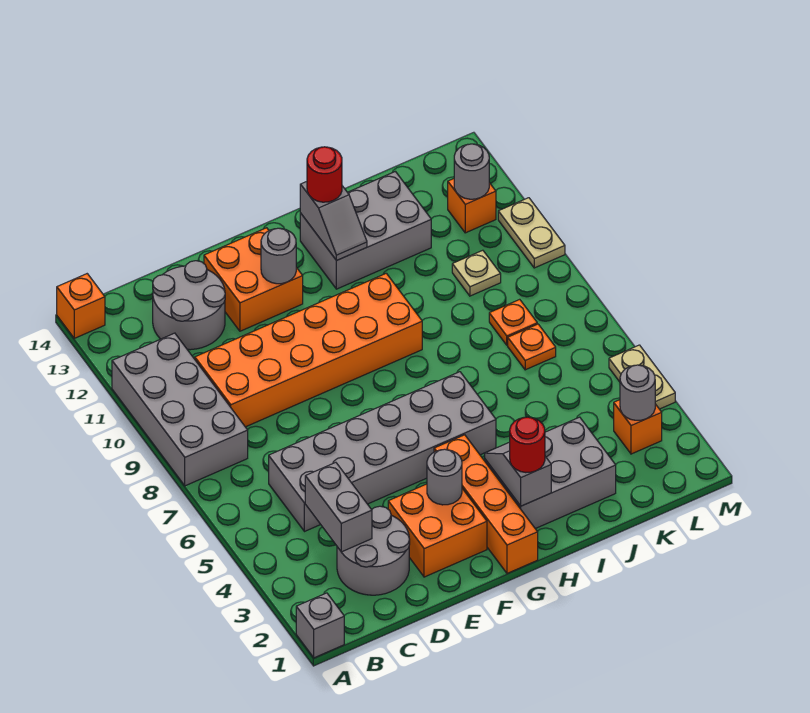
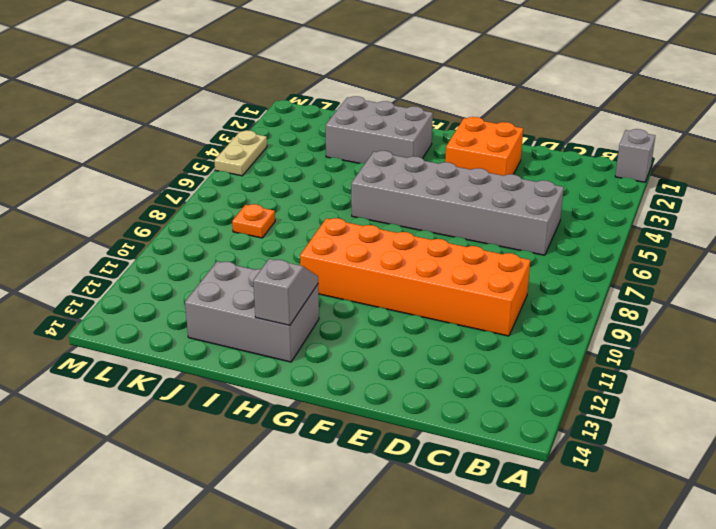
none -> grey brick A8:B11 level 1
none -> orange brick A14 level 1
none -> grey round brick C2:D3 level 1

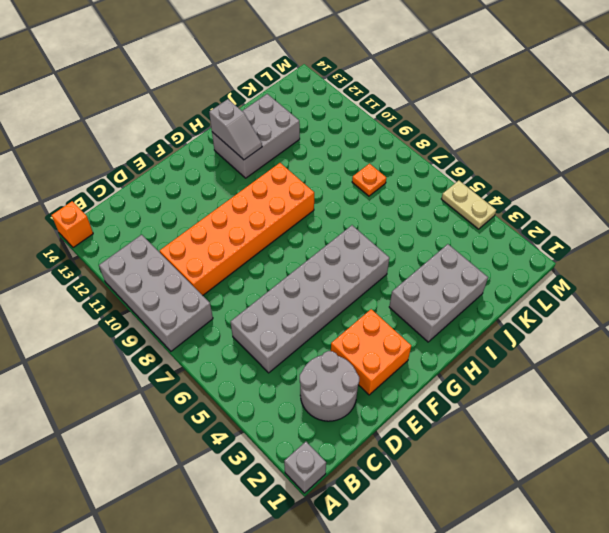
none -> grey round brick C12:D13 level 1
none -> orange brick E12:F13 level 1
none -> orange brick G1:G4 level 1

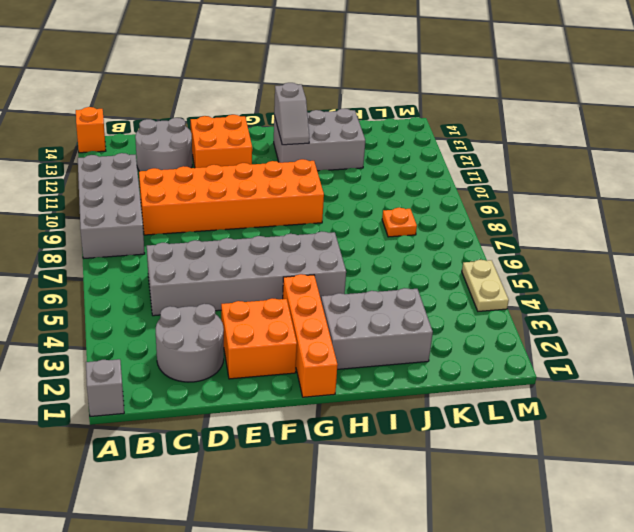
none -> orange plate K7 level 1
none -> tan plate K10 level 1
none -> orange brick L3 level 1

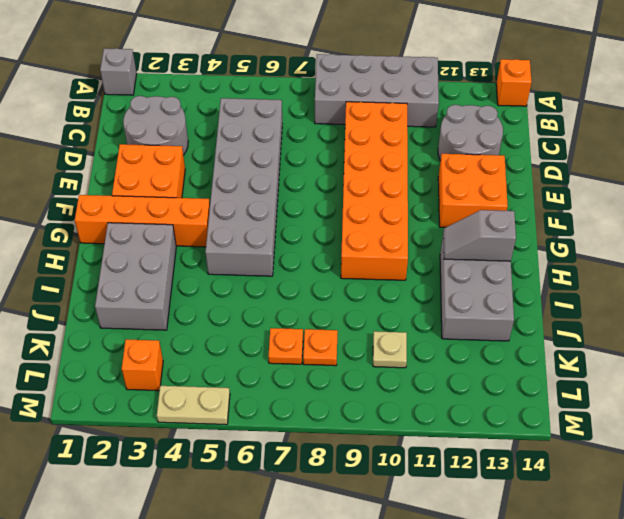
none -> orange brick L12 level 1
none -> tan plate M10:M11 level 1
none -> grey brick C3:C4 level 2

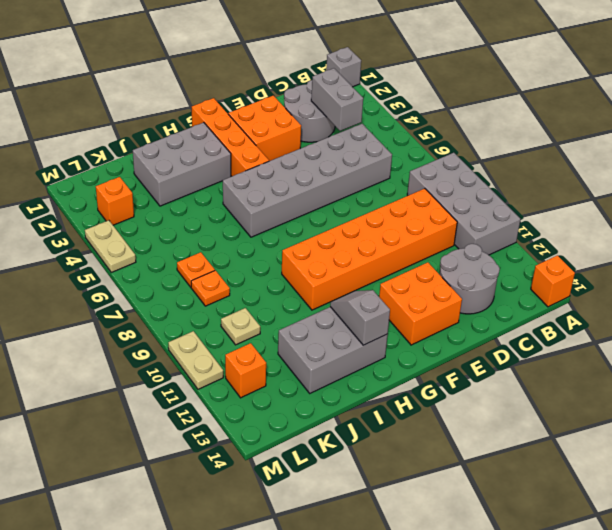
none -> grey round brick F3 level 2
none -> grey round brick F12 level 2
none -> grey slope H2:H3 level 2 top 2

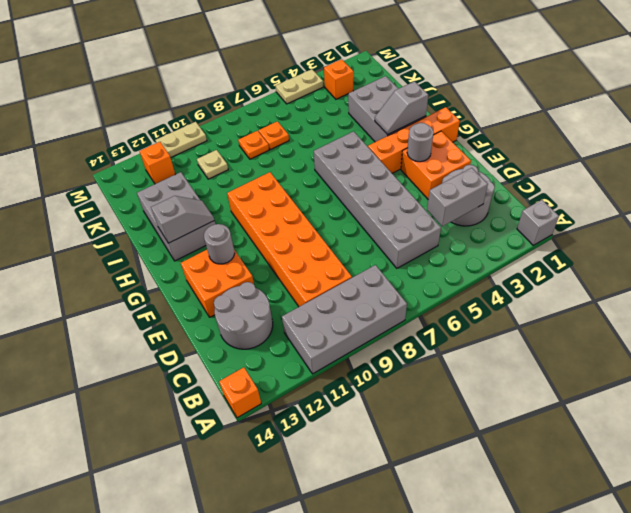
none -> grey round brick L3 level 2
none -> grey round brick L12 level 2
none -> red round brick H2 level 3

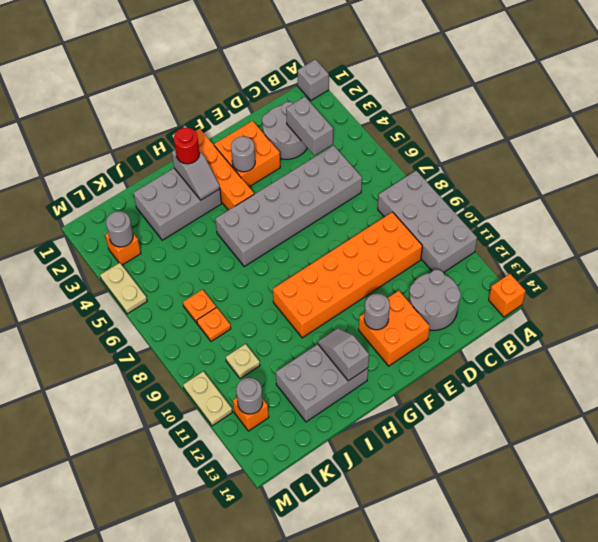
none -> red round brick H13 level 3

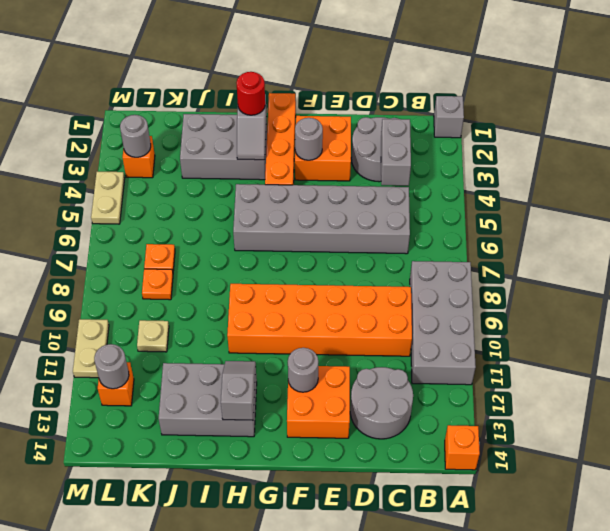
none -> red round brick H13 level 3

